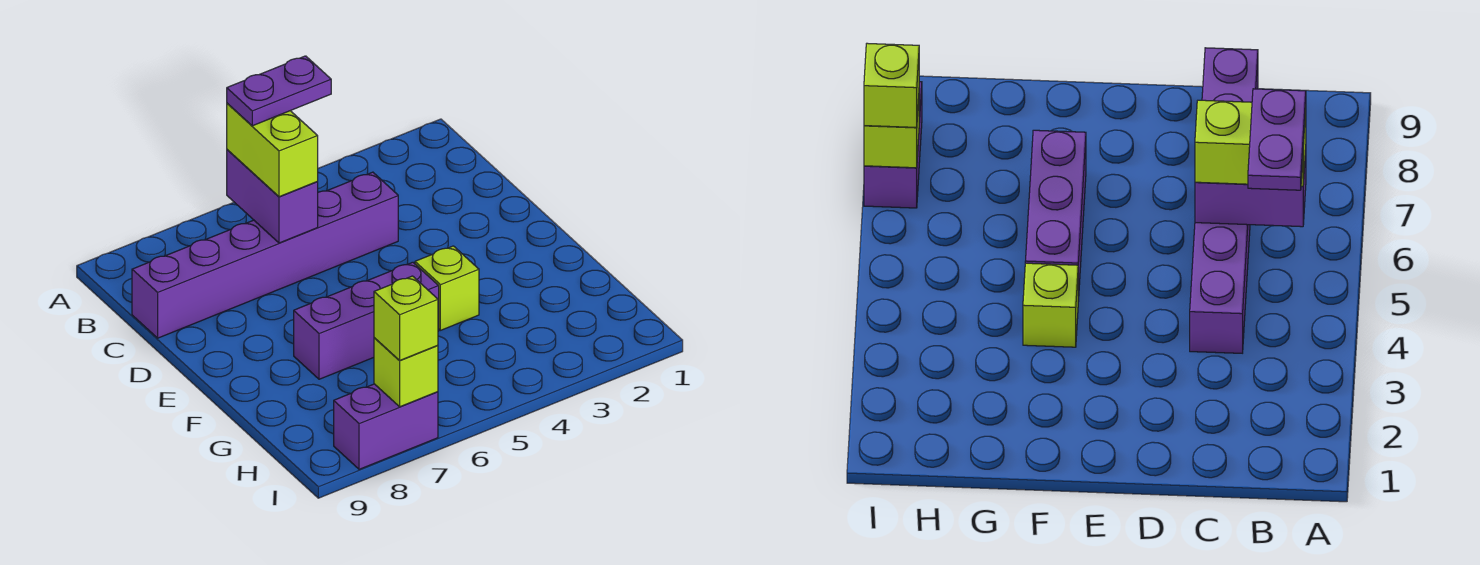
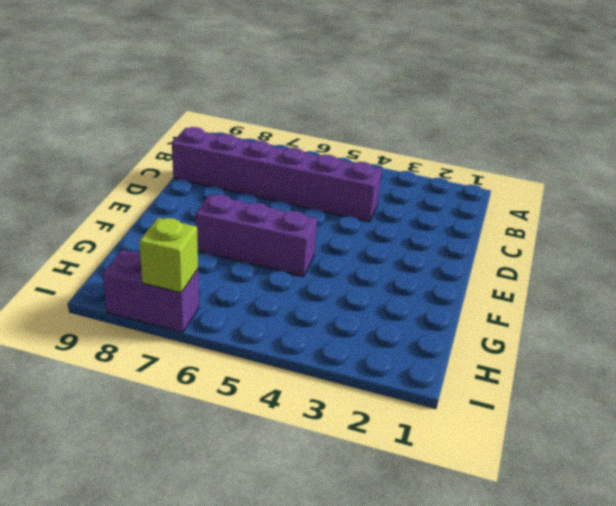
none -> lime brick F4 level 1
none -> purple brick B6:C6 level 2

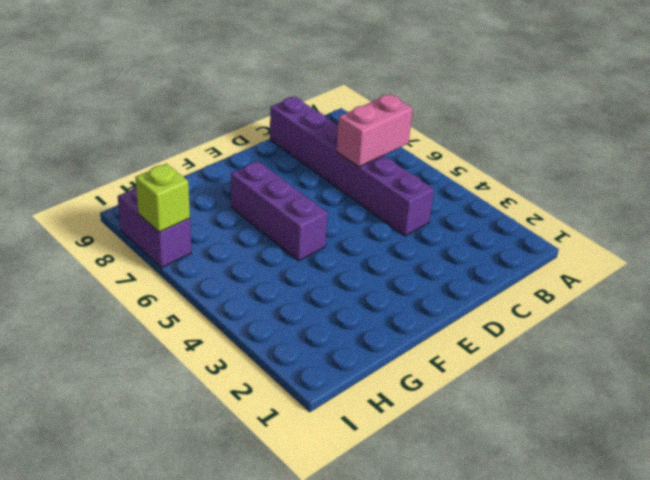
pink brick B6:C6 level 2 -> purple brick B6:C6 level 2
none -> lime brick F4 level 1
none -> lime brick B6:C6 level 3

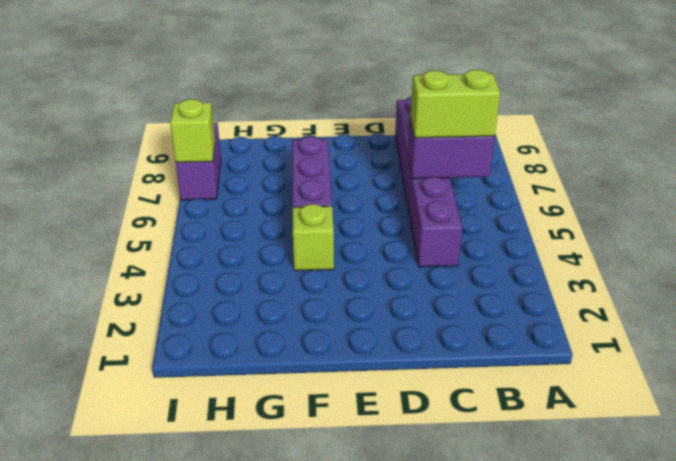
none -> lime brick I7 level 3
none -> purple plate B5:B6 level 4

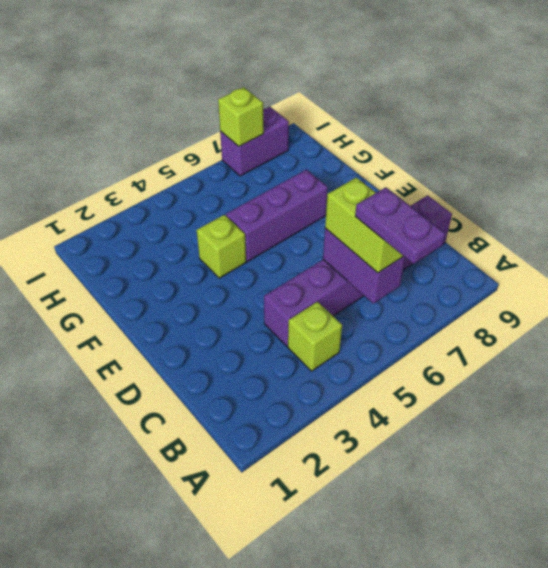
purple plate A6:B6 level 4 -> purple plate B5:B6 level 4
lime brick B4 level 1 -> lime brick I7 level 3

